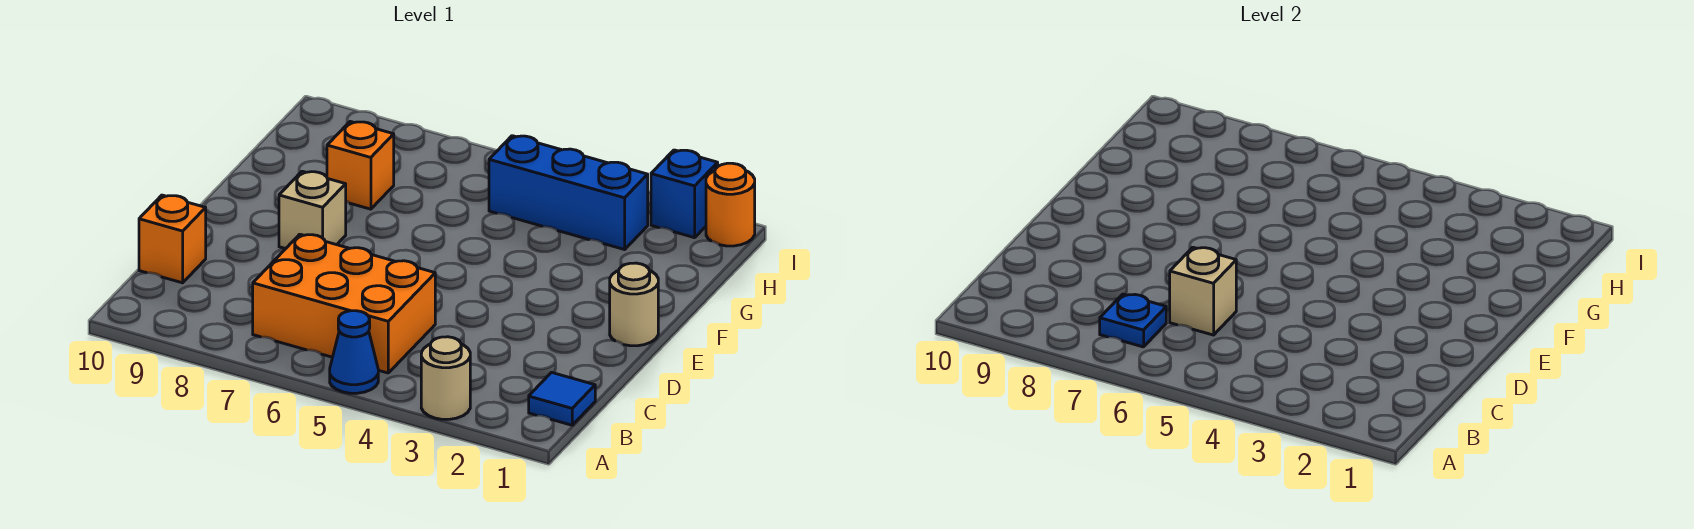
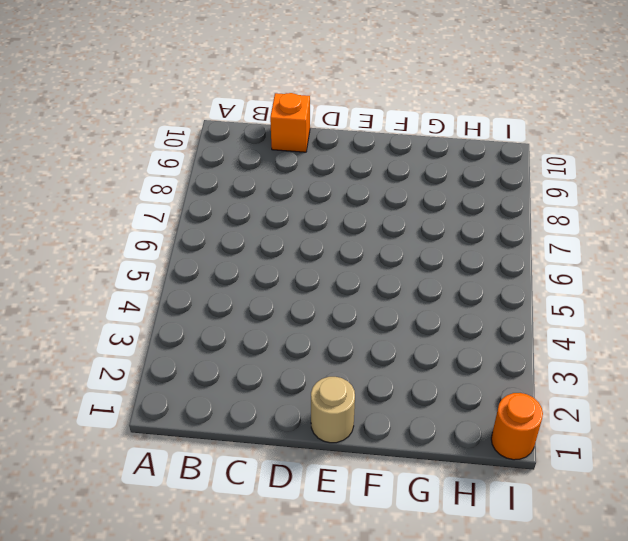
none -> tan round brick A3 level 1
none -> blue cone A5 level 1
none -> blue tile B1 level 1

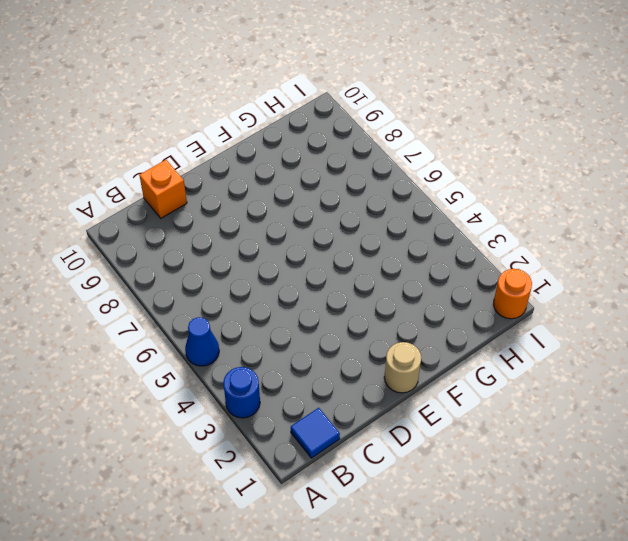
blue round brick A3 level 1 -> tan round brick A3 level 1
none -> orange brick B5:C7 level 1
none -> tan brick E8 level 1
none -> orange brick G8 level 1

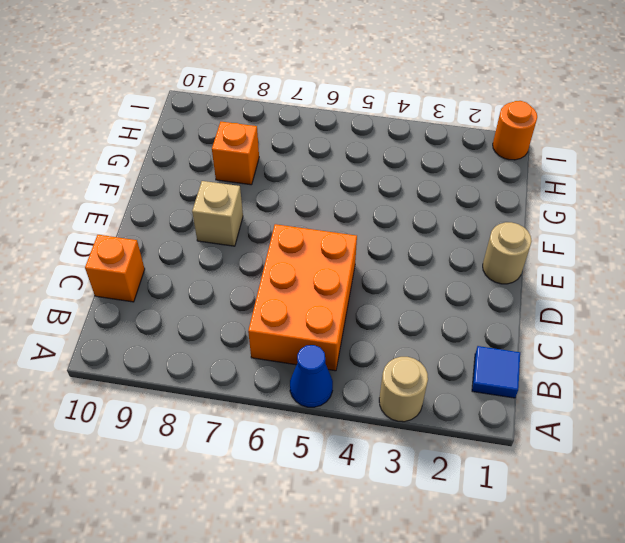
orange brick B5:D6 level 1 -> orange brick B5:C7 level 1
none -> blue brick H3:H5 level 1
none -> blue brick I2 level 1
none -> blue plate B7 level 2

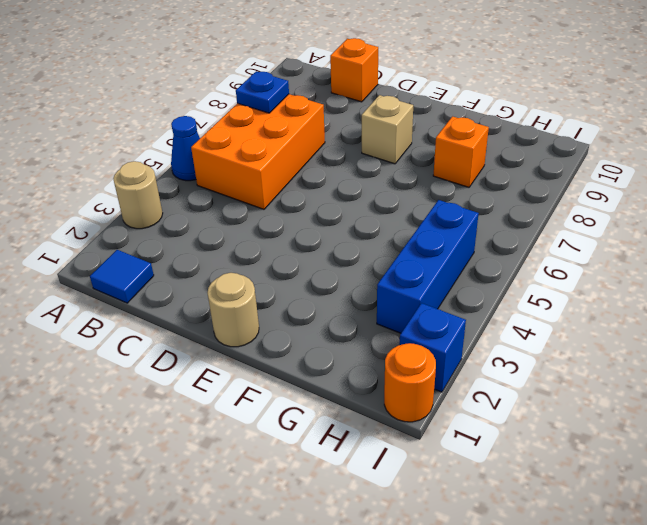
none -> tan brick C6 level 2

